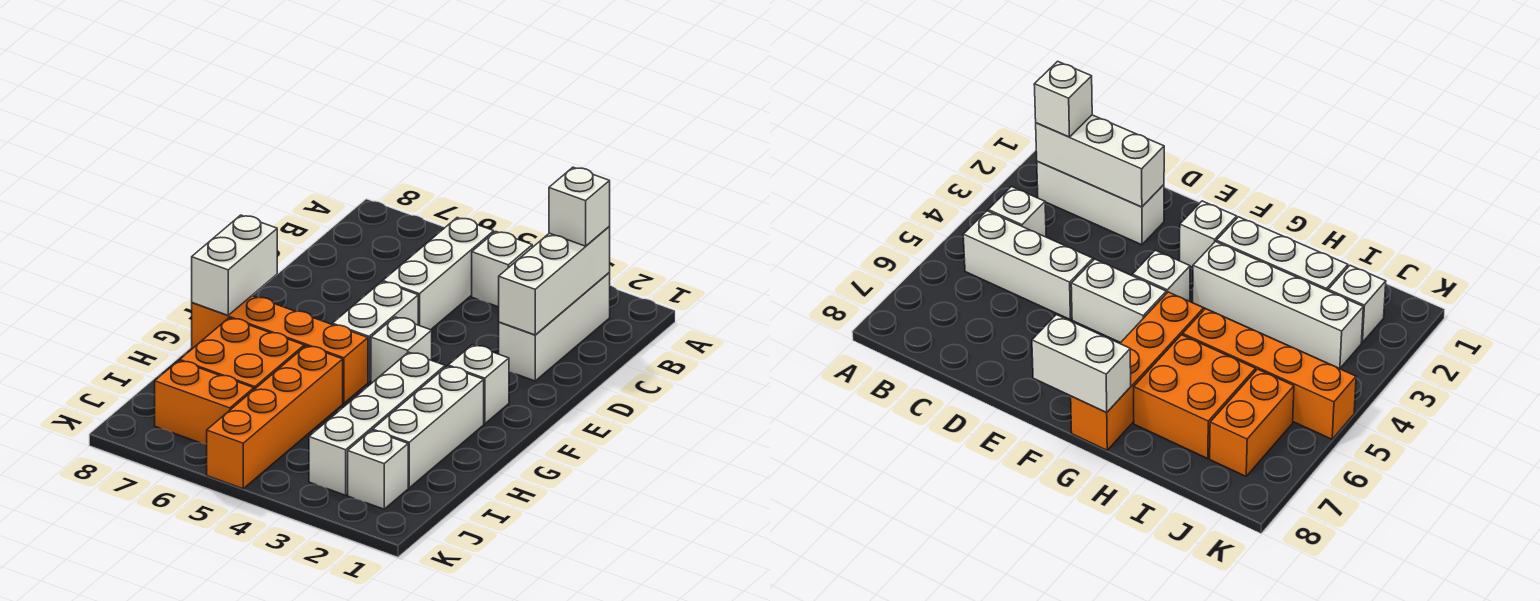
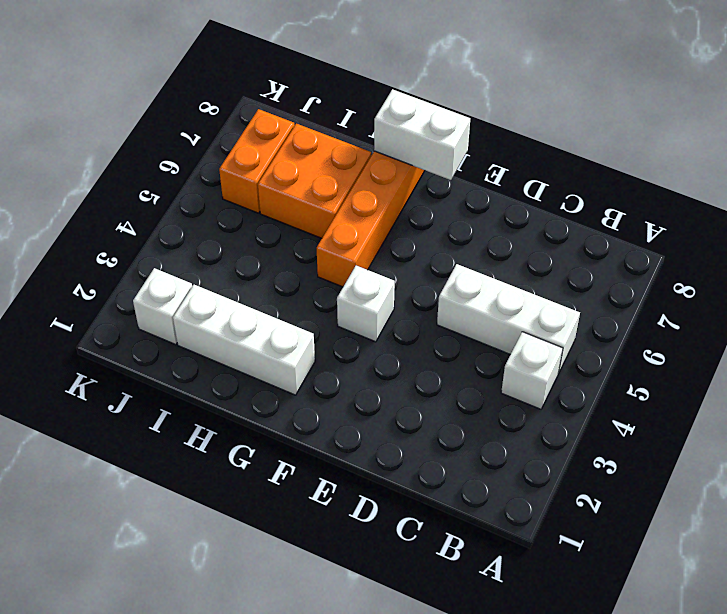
none -> white brick B2:D2 level 1
none -> white brick E5:F5 level 1
none -> white brick F2 level 1

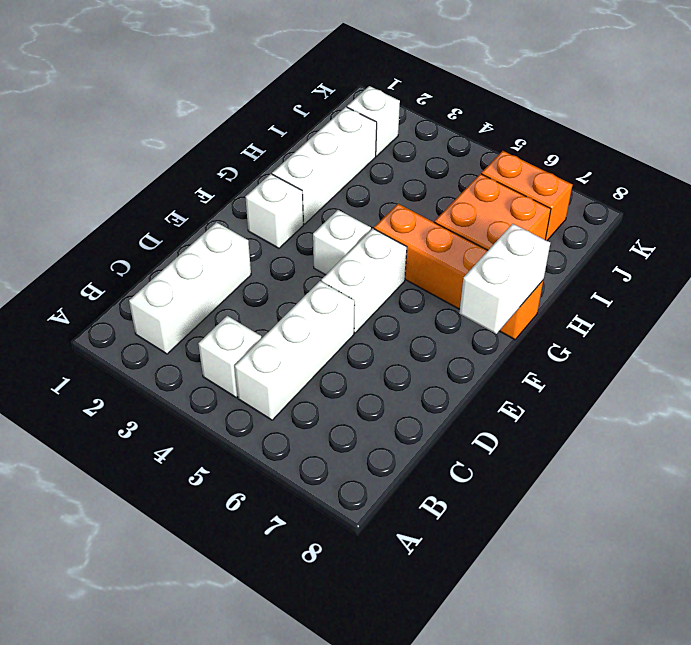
none -> white brick G3:J3 level 1
none -> orange brick H5:K5 level 1
none -> white brick B2:D2 level 2

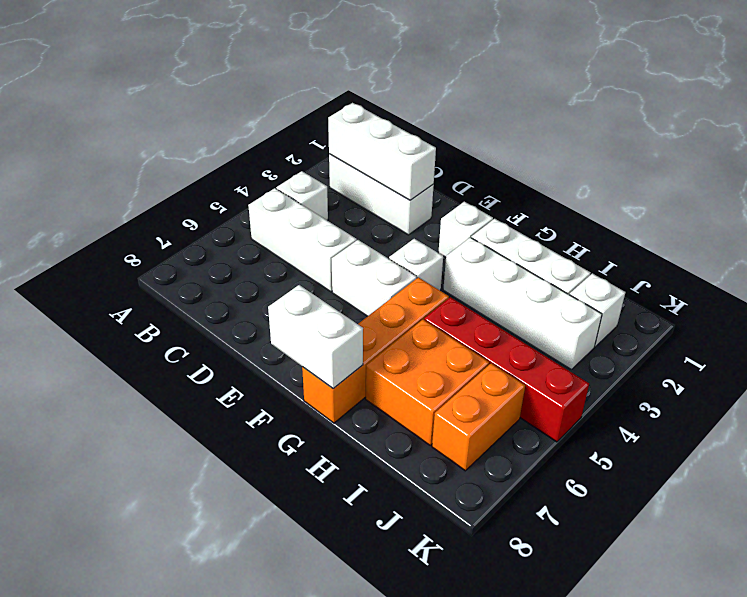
red brick H5:K5 level 1 -> orange brick H5:K5 level 1
none -> white brick B2 level 3

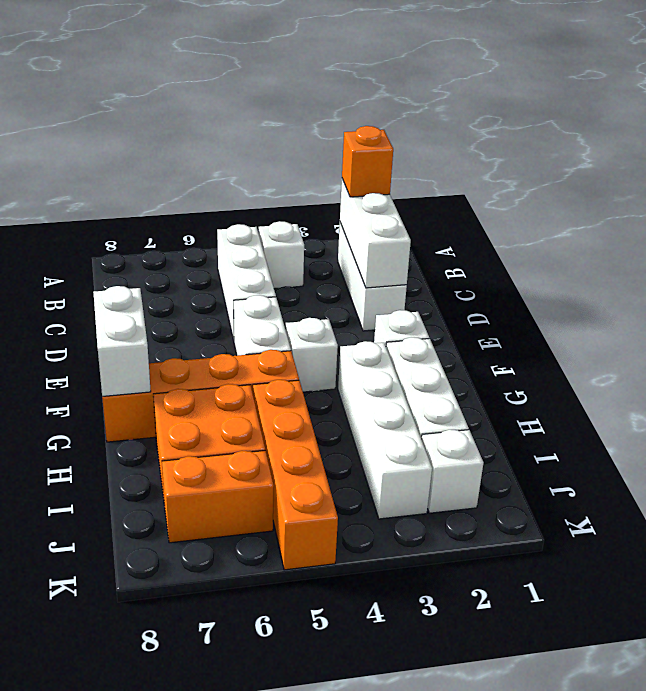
orange brick B2 level 3 -> white brick B2 level 3

